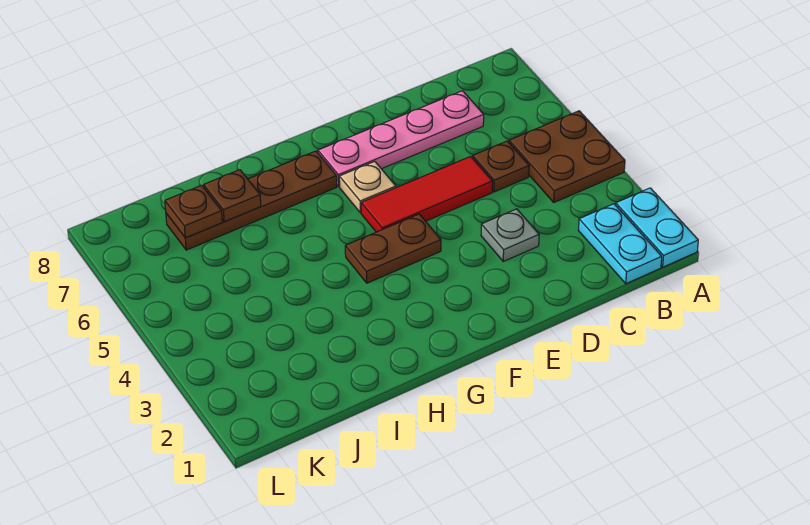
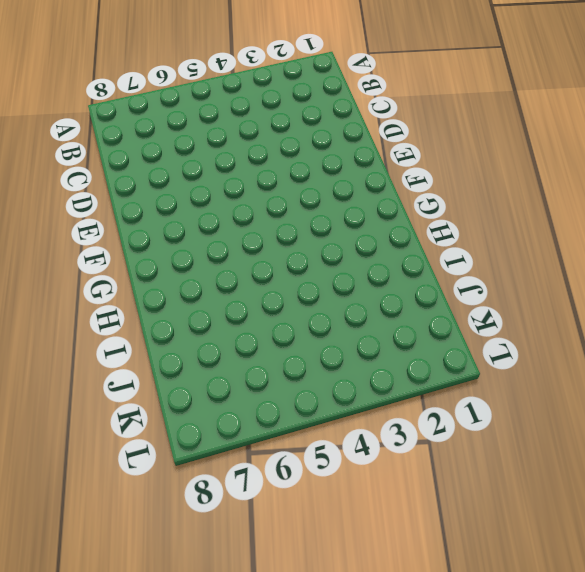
none -> cyan plate A1:A2 level 1
none -> brown plate A4:B5 level 1
none -> cyan plate B1:B2 level 1

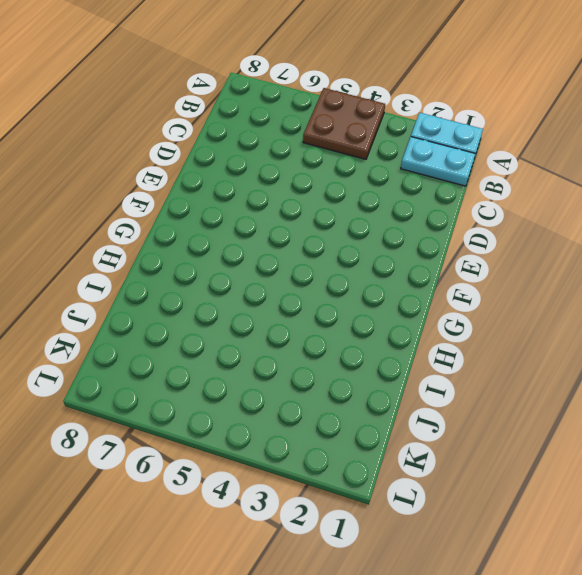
none -> brown plate C5 level 1
none -> pink plate C7:F7 level 1
none -> grey plate D3 level 1

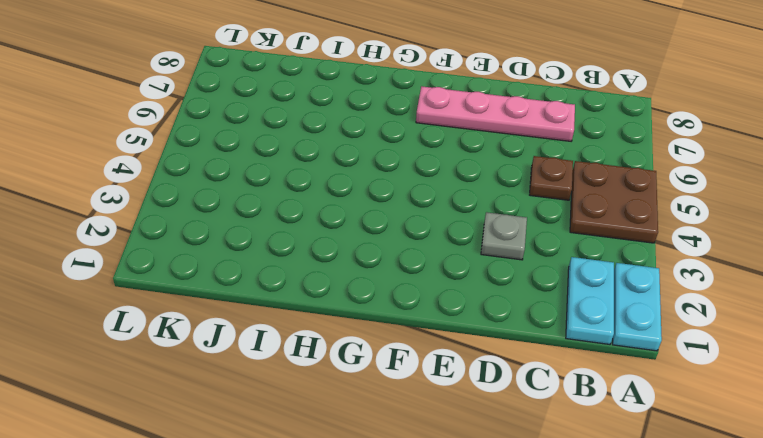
none -> red tile D5:F5 level 1
none -> brown plate F4:G4 level 1
none -> tan plate F6 level 1

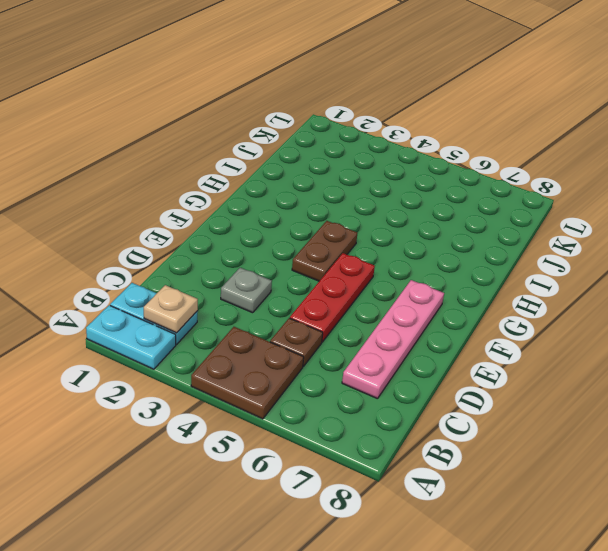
tan plate B2 level 2 -> tan plate F6 level 1
red plate D5:F5 level 1 -> red tile D5:F5 level 1
none -> brown plate G7:J7 level 1
none -> brown plate I7 level 2
none -> brown plate J7 level 2

